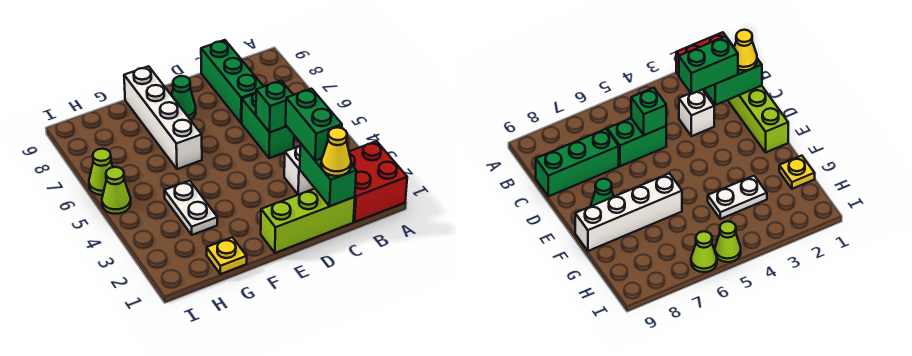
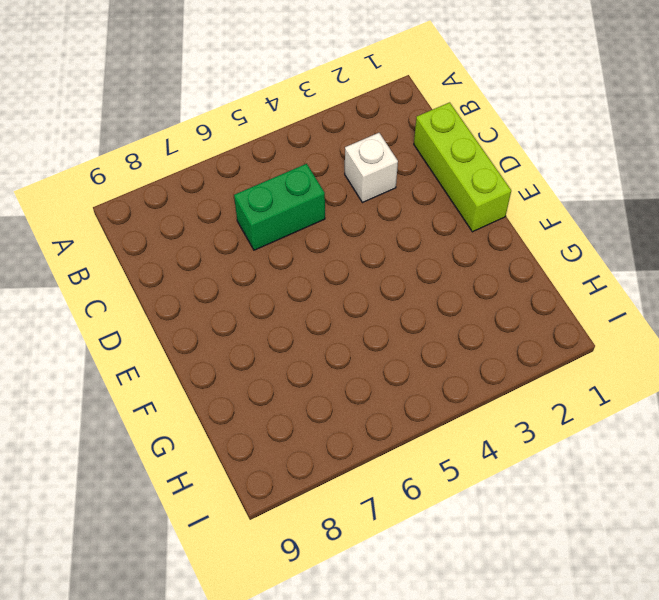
none -> red brick A1:B2 level 1
none -> green brick C7:C9 level 1
none -> green cone E8 level 1

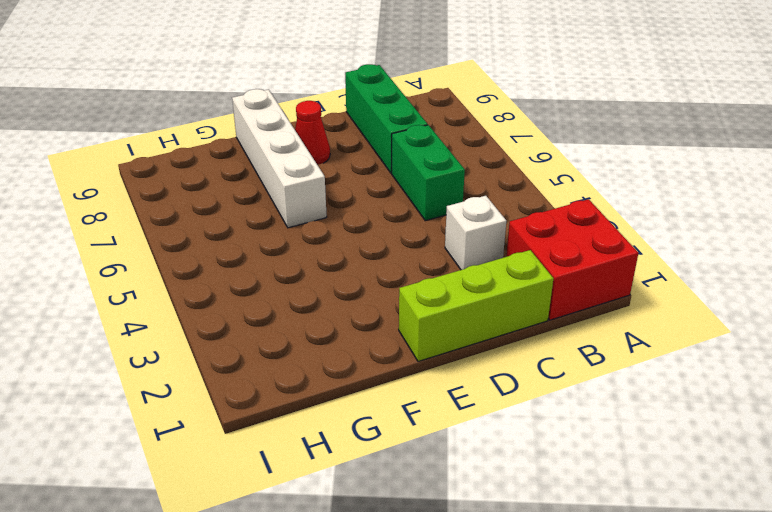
red cone E8 level 1 -> green cone E8 level 1
none -> yellow plate G1 level 1
none -> white plate G3:G4 level 1
none -> lime cone I5 level 1

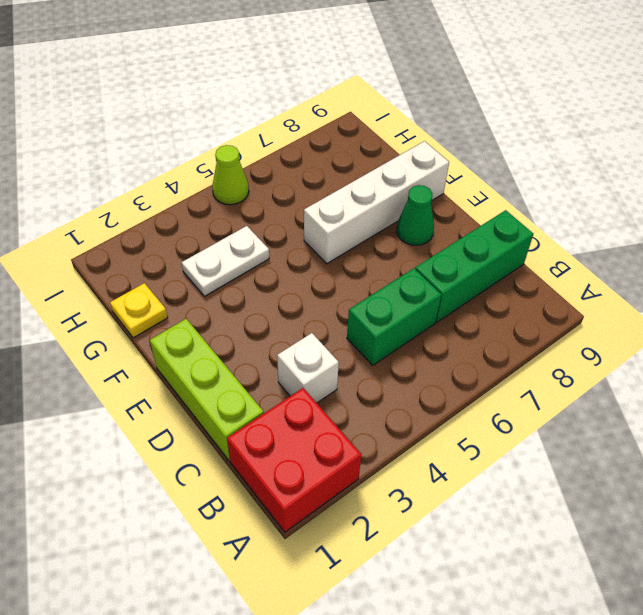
none -> lime cone I6 level 1
none -> green brick C1:C2 level 2
none -> green brick C5 level 2

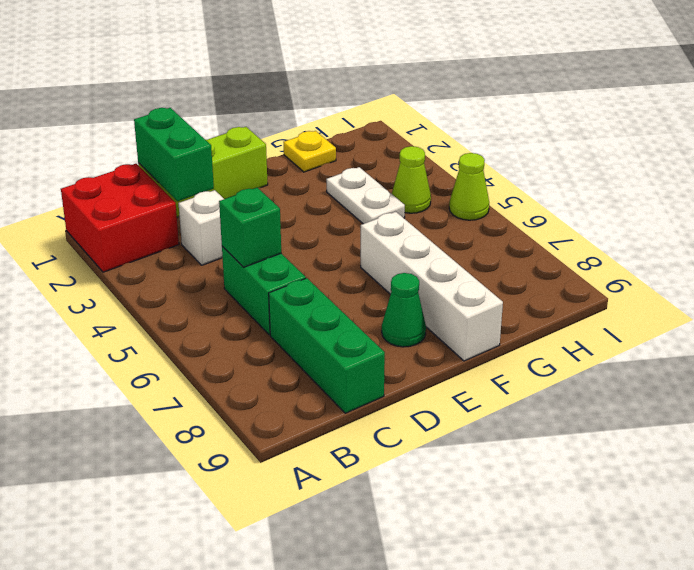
lime cone H4 level 1 -> lime cone I6 level 1
none -> yellow cone C1 level 3
none -> green brick C2:C3 level 3

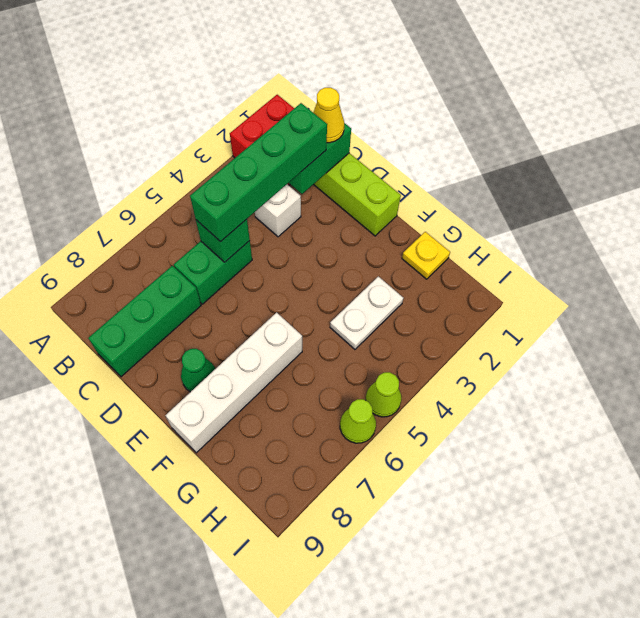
green brick C2:C5 level 3 -> green brick C2:C3 level 3

